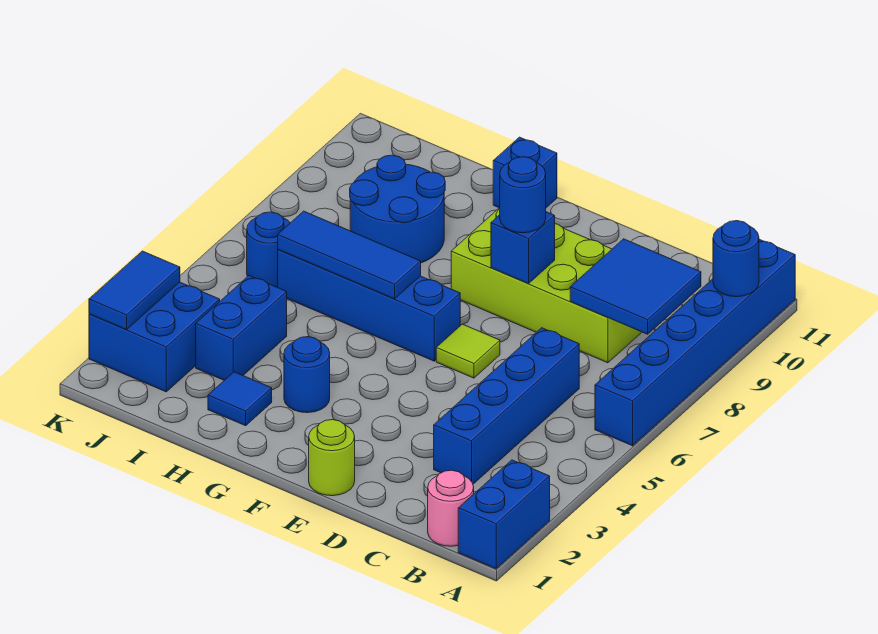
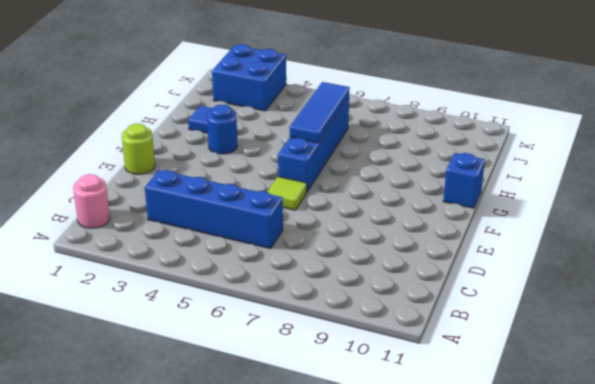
none -> blue brick A1:A2 level 1
none -> blue brick A6:A11 level 1
none -> lime brick C8:F9 level 1

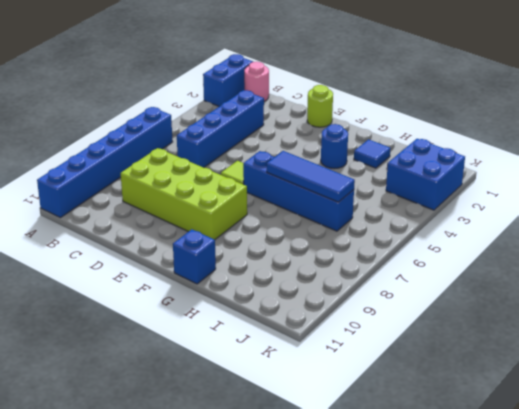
none -> blue round brick H8:I9 level 1
none -> blue brick I3:I4 level 1
none -> blue round brick J6 level 1

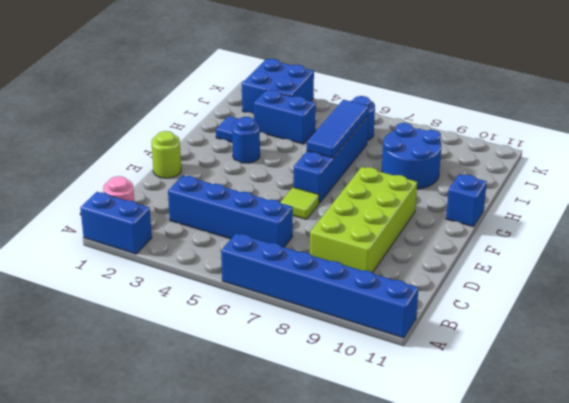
none -> blue round brick A10 level 2
none -> blue tile B8:C9 level 2
none -> blue brick E8 level 2

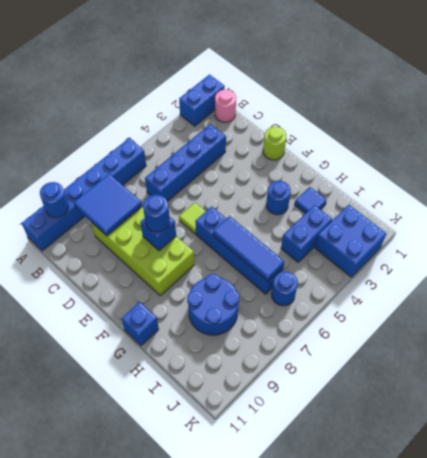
none -> blue tile K2:K3 level 2

